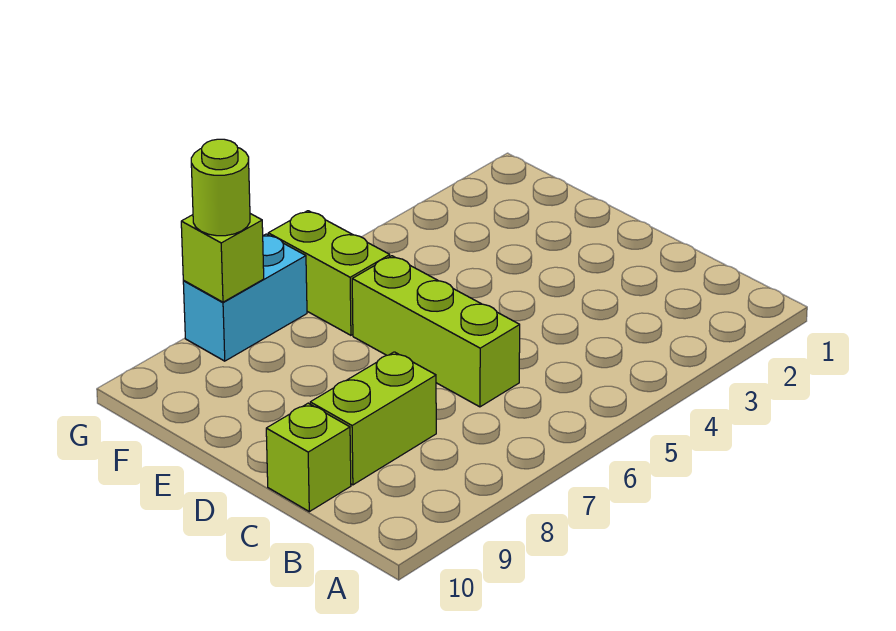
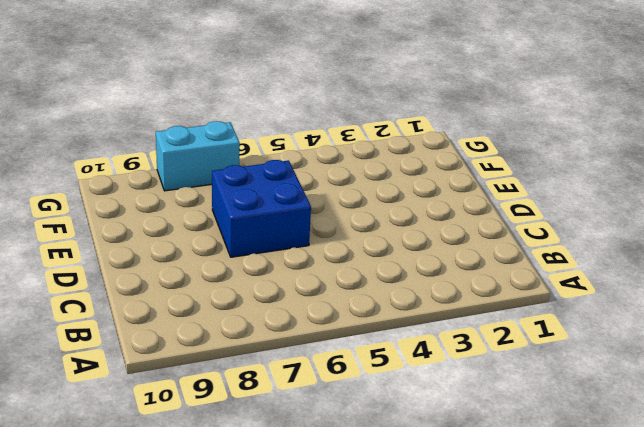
blue brick D6:E7 level 1 -> lime brick C6:E6 level 1
none -> lime brick C8:C9 level 1
none -> lime brick C10 level 1

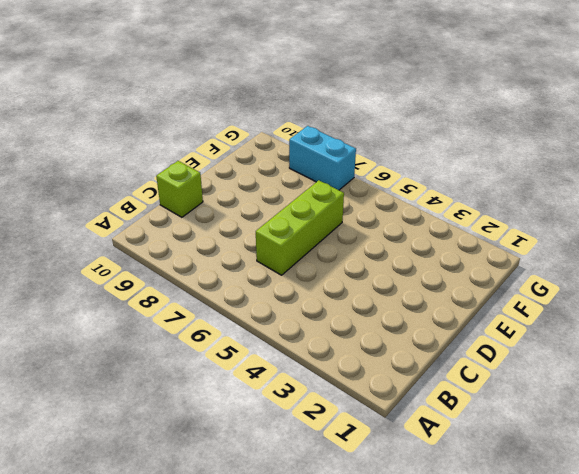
none -> lime brick C8:C9 level 1
none -> lime brick F6:G6 level 1

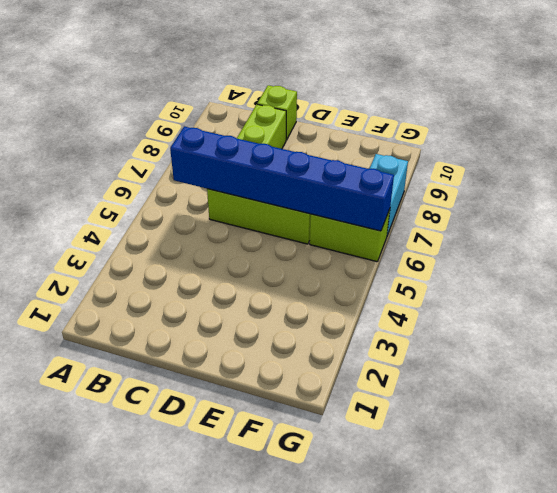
blue brick B6:G6 level 2 -> none
none -> lime brick G8 level 2
none -> lime round brick G8 level 3

